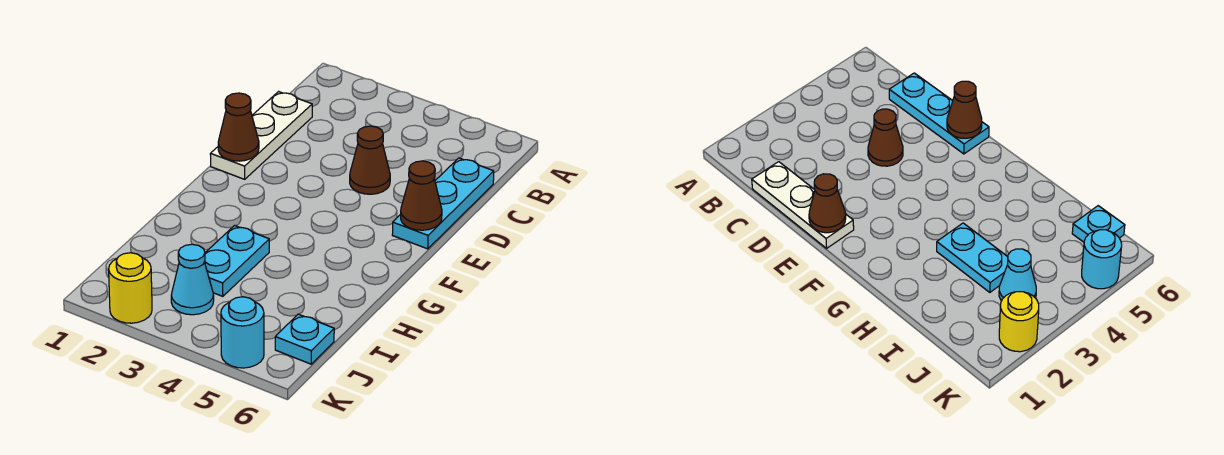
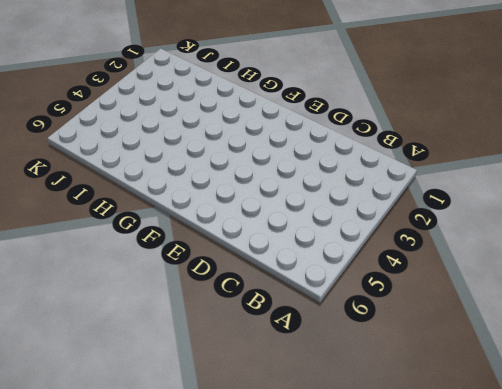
none -> white plate C1:E1 level 1
none -> cyan plate C6:E6 level 1

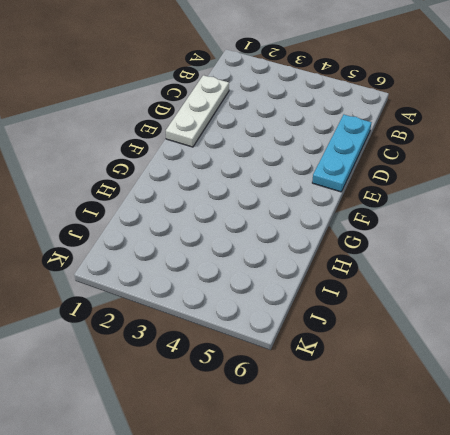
none -> brown cone D4 level 1
none -> cyan plate H3:I3 level 1

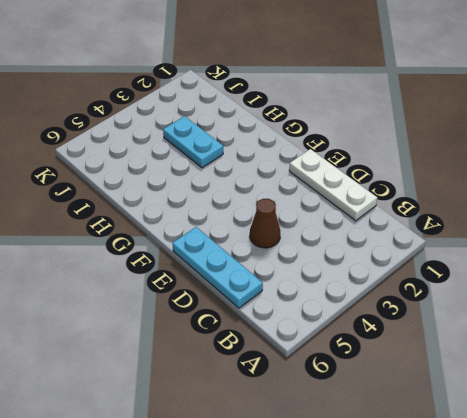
none -> cyan cone J3 level 1
none -> cyan plate J6 level 1

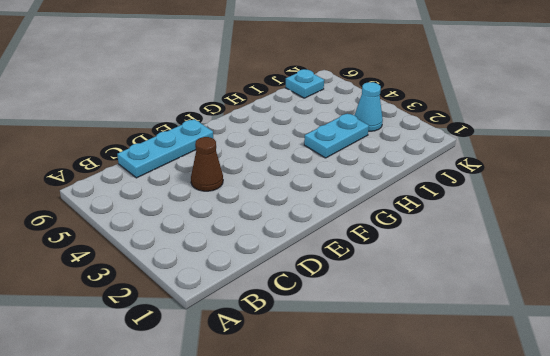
none -> white plate C1:E1 level 1
none -> yellow round brick K2 level 1

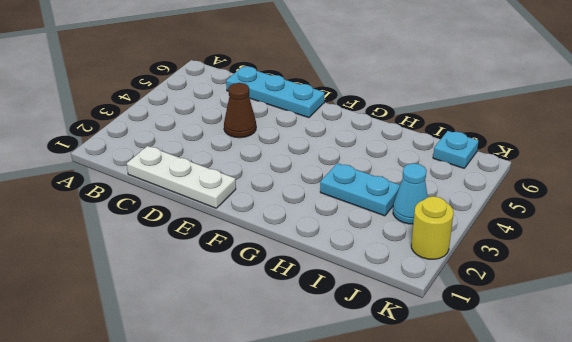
none -> cyan round brick K5 level 1
none -> brown cone E1 level 2

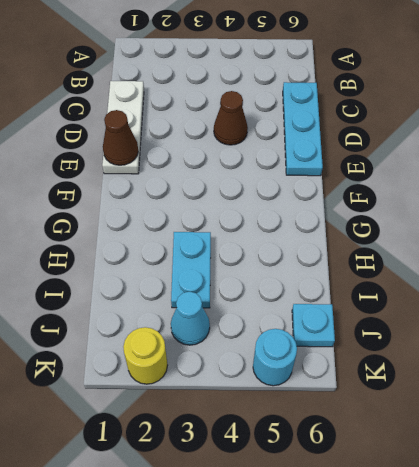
none -> brown cone E6 level 2

